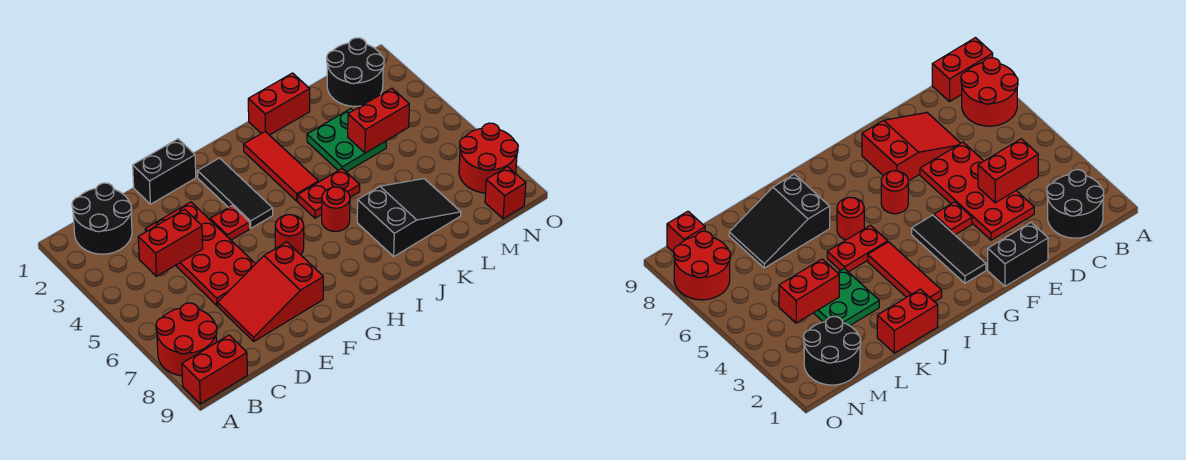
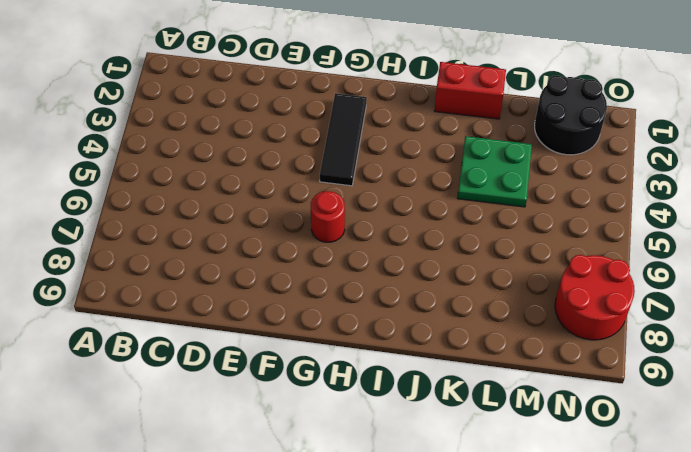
none -> red round brick A7:B8 level 1
none -> red brick A9:B9 level 1
none -> black round brick B1:C2 level 1

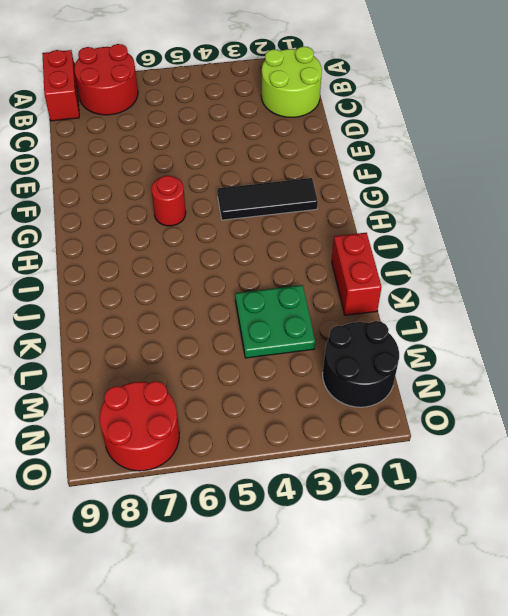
lime round brick B1:C2 level 1 -> black round brick B1:C2 level 1
none -> red plate D3:E6 level 1
none -> red slope D7:F8 level 1 top F
none -> black brick E1:F1 level 1

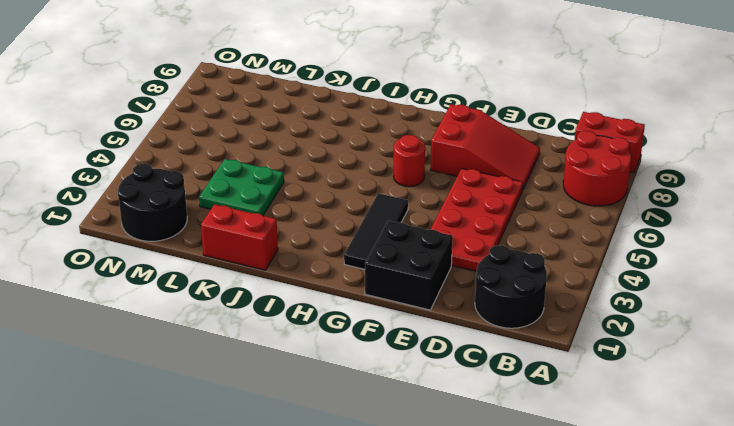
black brick E1:F2 level 1 -> black brick E1:F1 level 1
none -> red plate F4 level 1
none -> red tile I2:I4 level 1
none -> red plate I5:J5 level 1

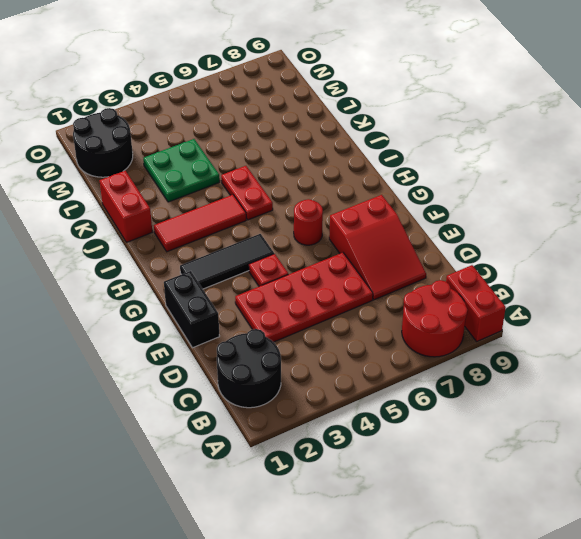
none -> red round brick I6 level 1
none -> black slope J7:L8 level 1 top J
none -> red round brick N7:O8 level 1

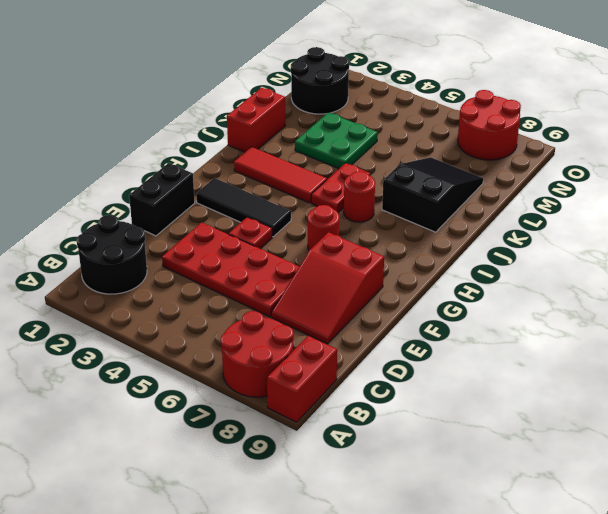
none -> red brick N9 level 1
none -> red brick C4:D4 level 2
none -> red brick L4:M4 level 2

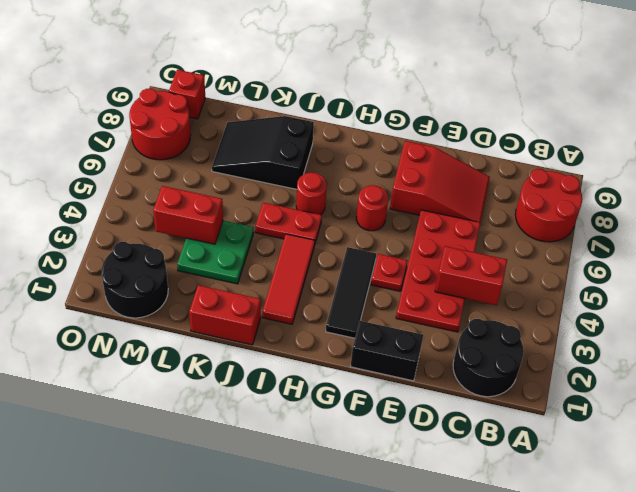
none -> red brick A9:B9 level 1

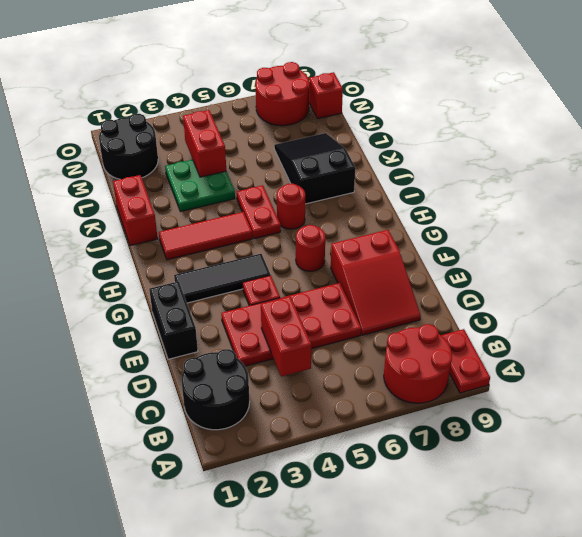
red plate A9:B9 level 1 -> red brick A9:B9 level 1

